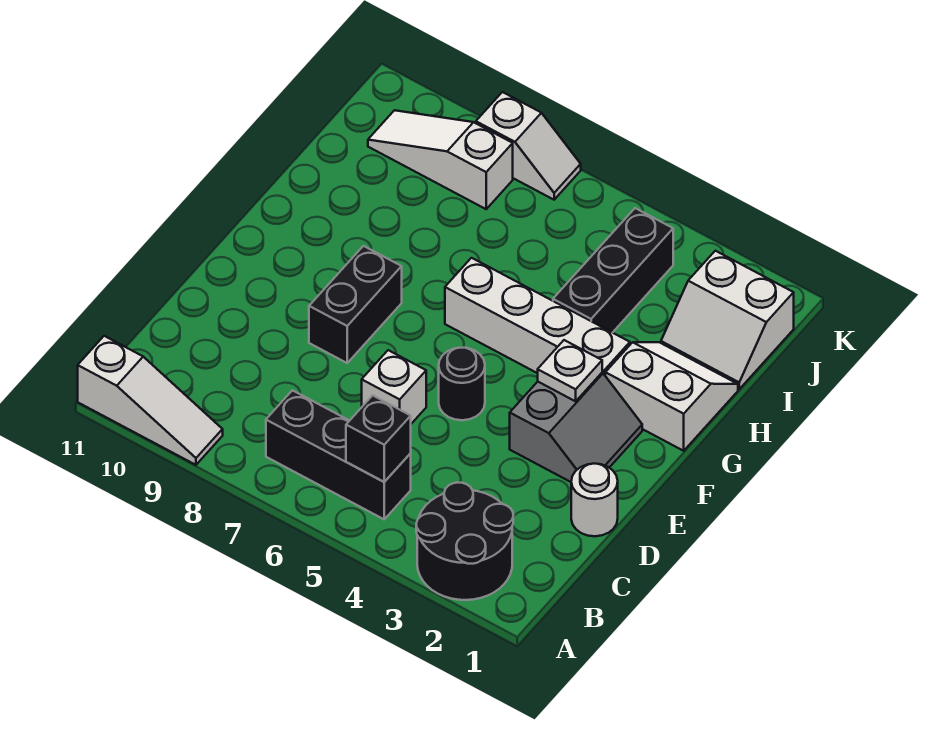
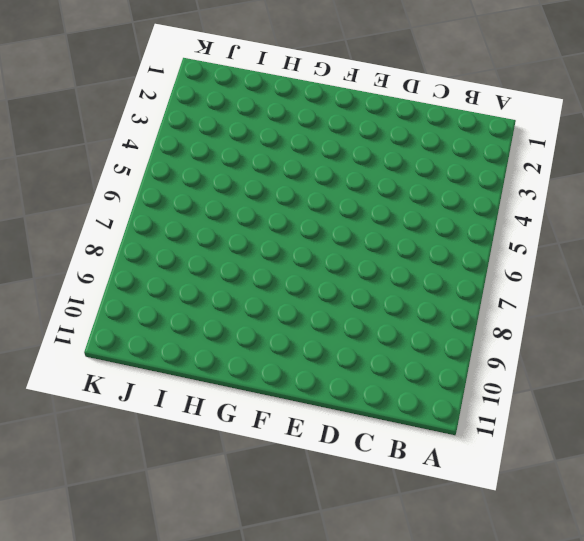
none -> black round brick A2:B3 level 1
none -> white slope A9:A11 level 1 top 11
none -> black brick B5:B7 level 1

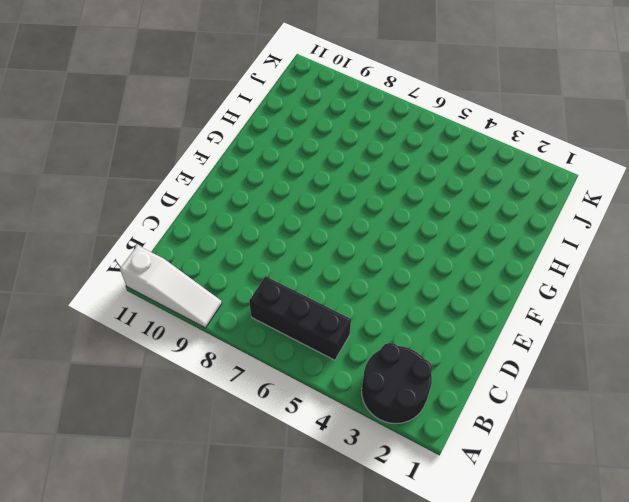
none -> white round brick D1 level 1
none -> white brick D6 level 1
none -> grey slope E2:F3 level 1 top 3

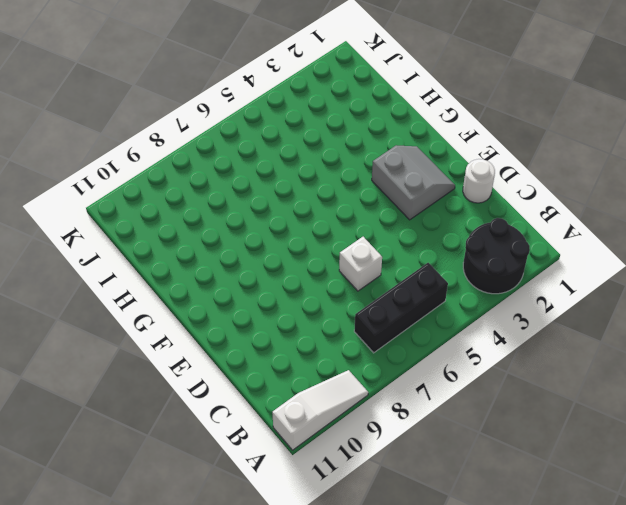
none -> black round brick E5 level 1
none -> black brick E8:F8 level 1
none -> white slope G1:H2 level 1 top G

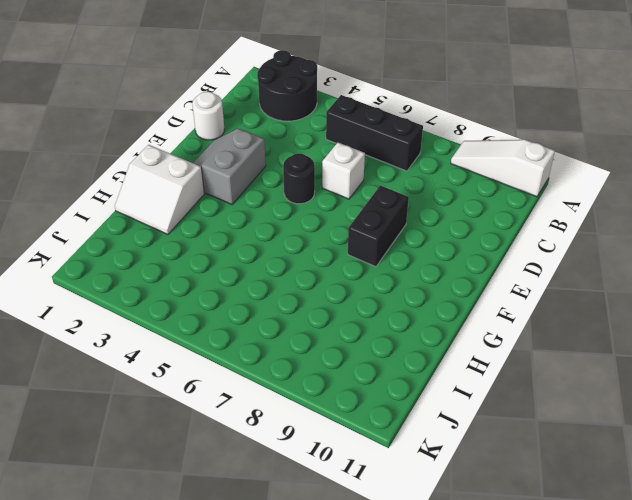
none -> white brick G3:G6 level 1
none -> black brick H4:J4 level 1
none -> white slope I1:J2 level 1 top J

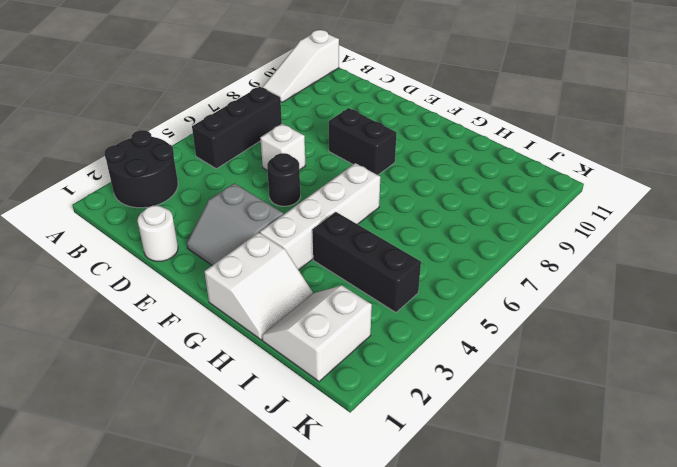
none -> white slope J8:J10 level 1 top 8
none -> white slope K7:K8 level 1 top 8
none -> black brick B5 level 2

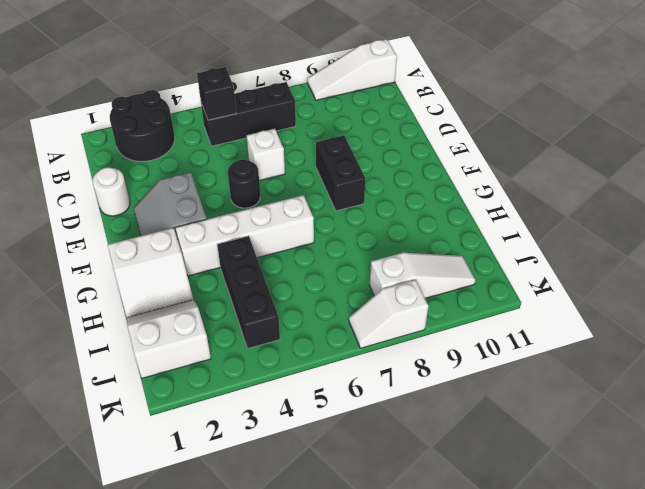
none -> white plate F3 level 2

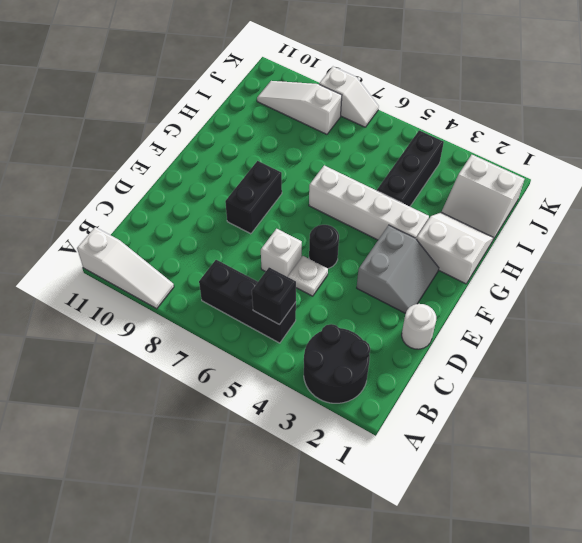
white plate D5 level 1 -> white plate F3 level 2

